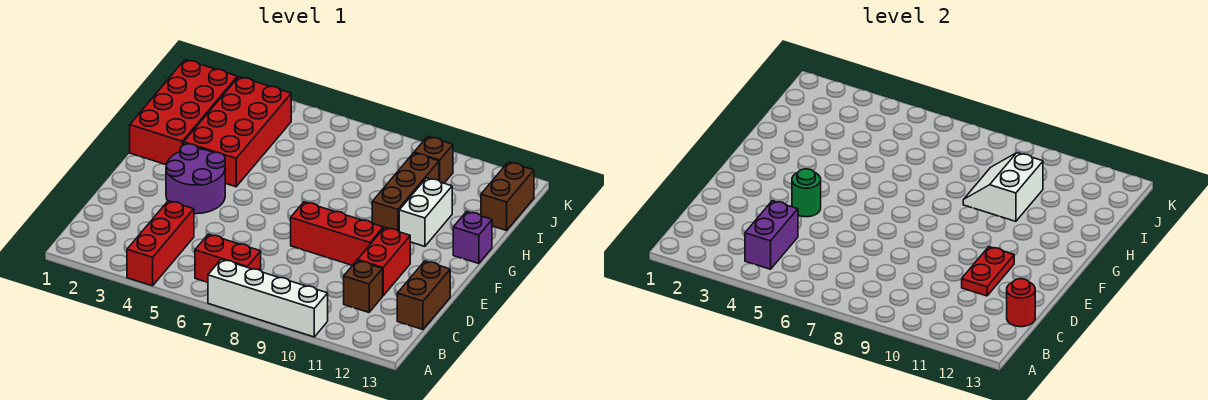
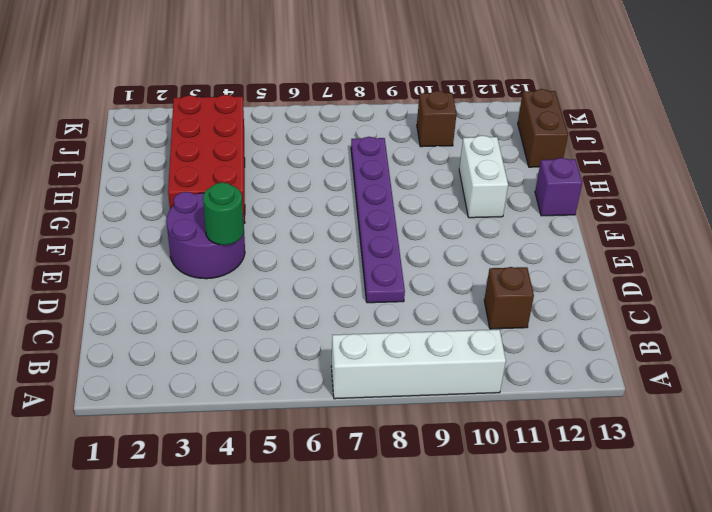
purple plate D8:I8 level 1 -> red brick E8:E10 level 1
none -> red brick A4:C4 level 1
none -> red brick B6:B7 level 1
none -> brown brick C13:D13 level 1

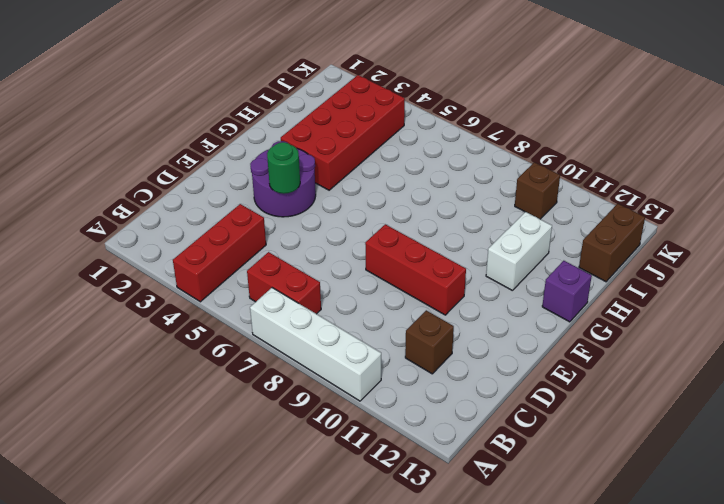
none -> brown brick C13:D13 level 1
none -> red brick D11:E11 level 1
none -> red brick G1:J2 level 1

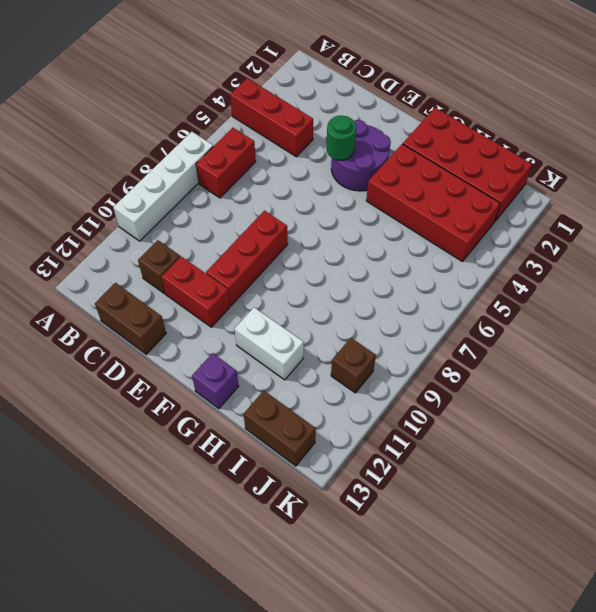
none -> brown brick G10:I10 level 1
none -> purple brick B4:C4 level 2
none -> red round brick C13 level 2

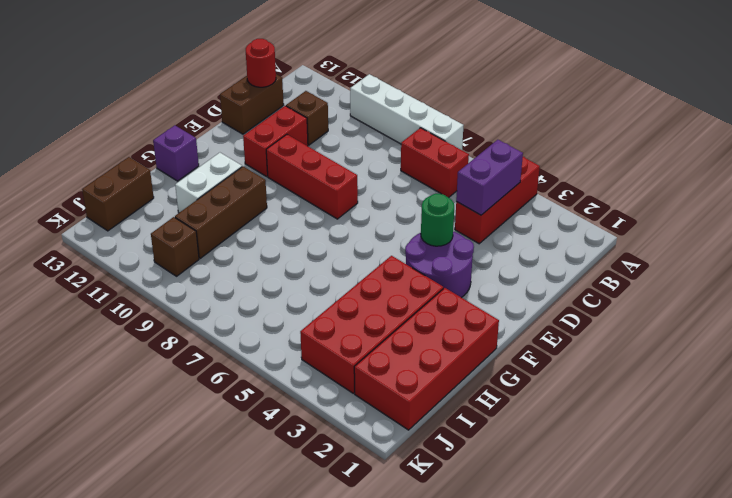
none -> red plate D11:E11 level 2
none -> white slope H9:I10 level 2 top 10

